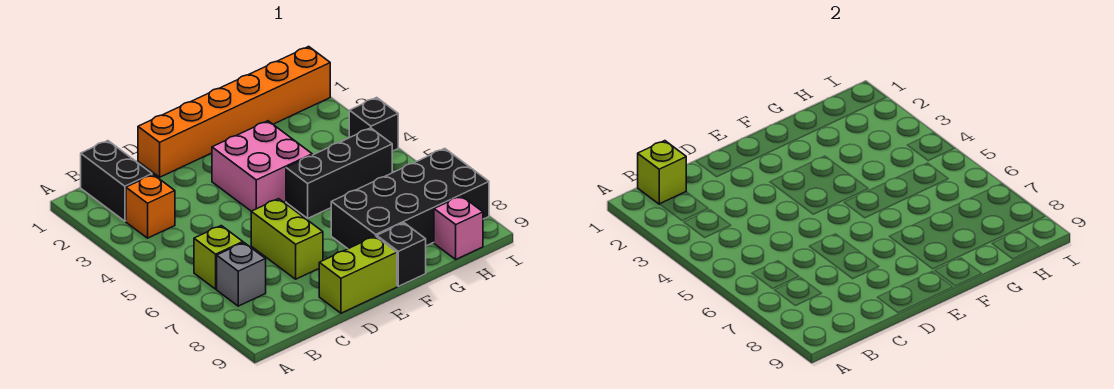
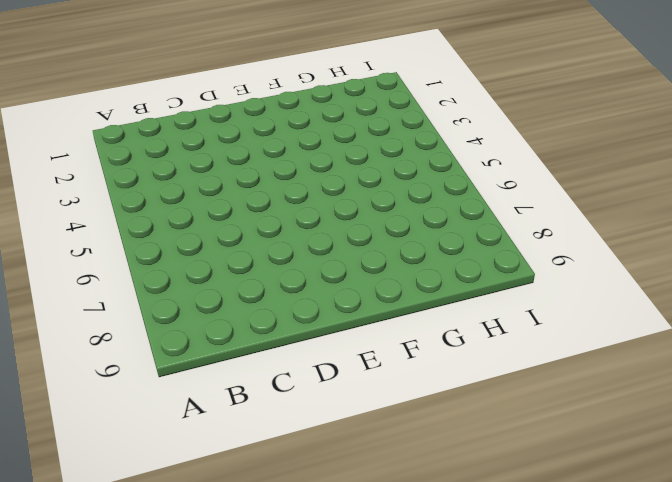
none -> black brick B1:B2 level 1
none -> orange brick B3 level 1
none -> lime brick B6 level 1

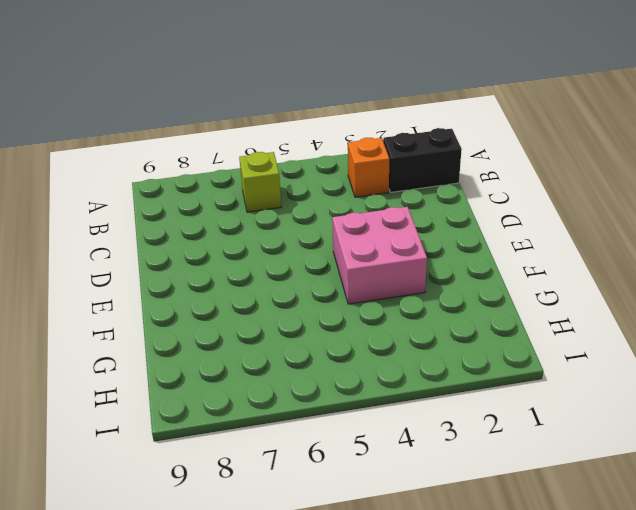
none -> grey brick B7 level 1
none -> orange brick D1:I1 level 1
none -> lime brick D6:D7 level 1

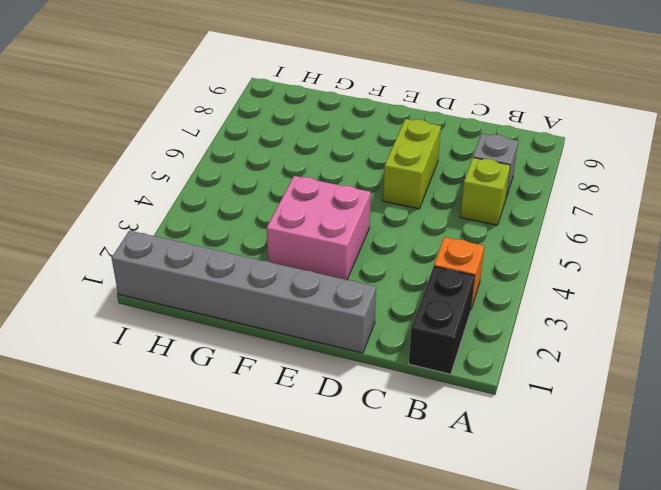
grey brick D1:I1 level 1 -> orange brick D1:I1 level 1
none -> lime brick D9:E9 level 1
none -> black brick F5:H5 level 1
none -> black brick F7:I8 level 1

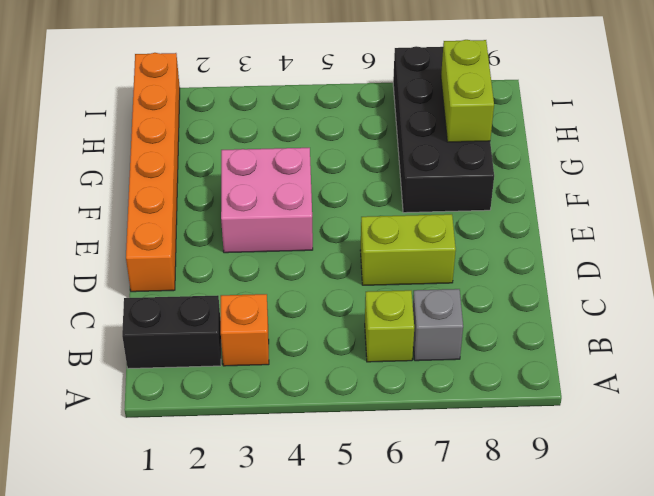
lime brick G8:H8 level 2 -> lime brick D9:E9 level 1
none -> black brick F5:H5 level 1
none -> black brick F9 level 1
none -> pink brick H9 level 1

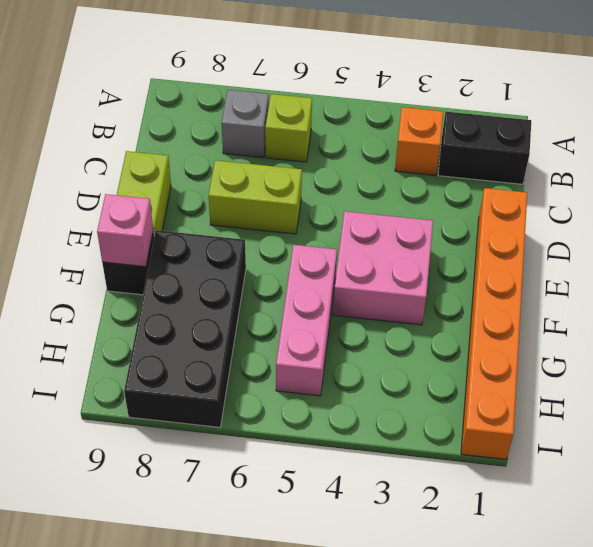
pink brick F5:H5 level 1 -> black brick F5:H5 level 1
pink brick F9 level 2 -> pink brick H9 level 1
none -> black brick I4 level 1
none -> lime brick B1 level 2

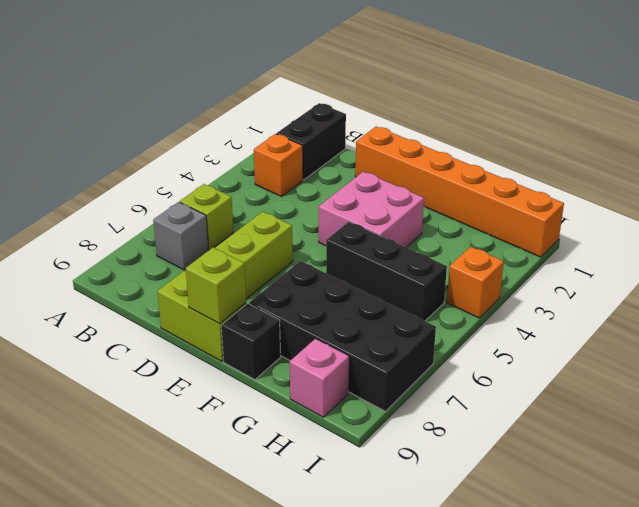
lime brick E9 level 2 -> lime brick B1 level 2
orange brick I4 level 1 -> black brick I4 level 1

